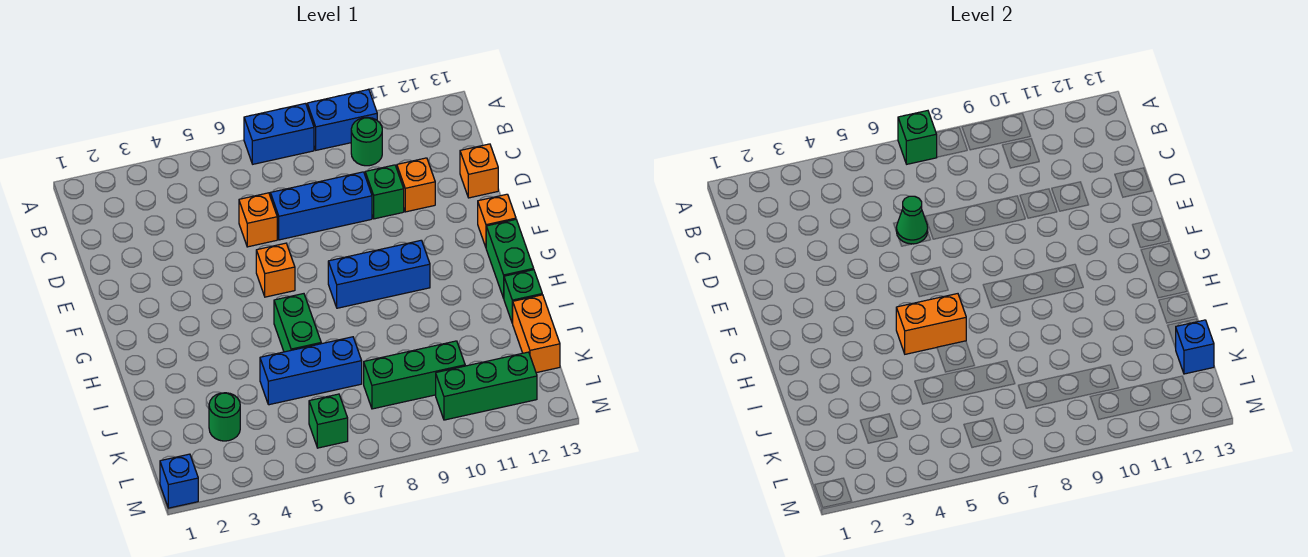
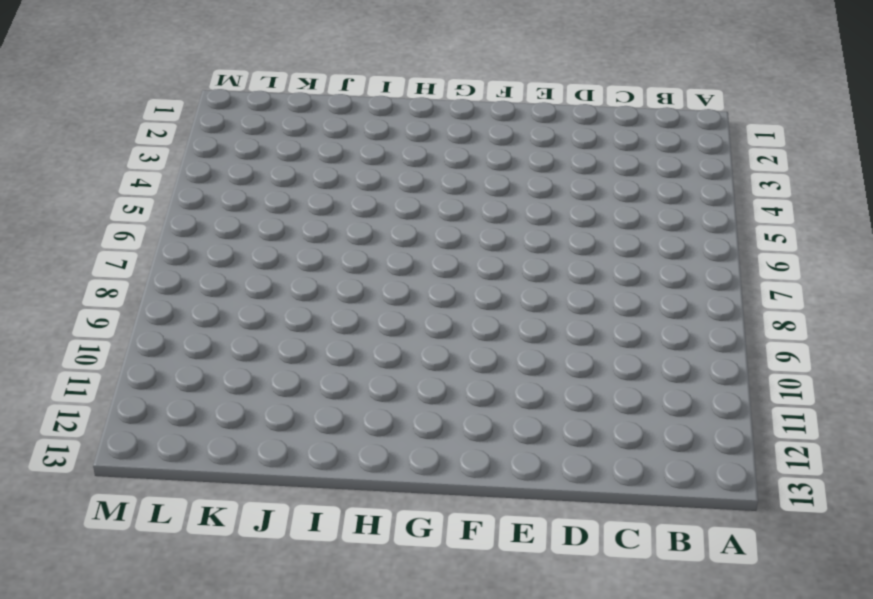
none -> blue brick A7:A8 level 1
none -> blue brick A9:A10 level 1
none -> green round brick B10 level 1

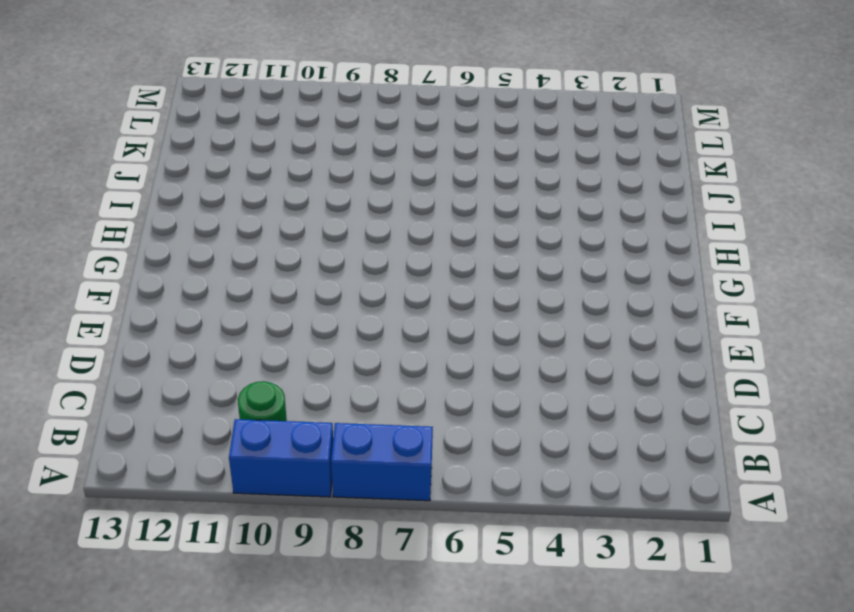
none -> orange brick D6 level 1
none -> blue brick D7:D9 level 1
none -> green brick D10 level 1

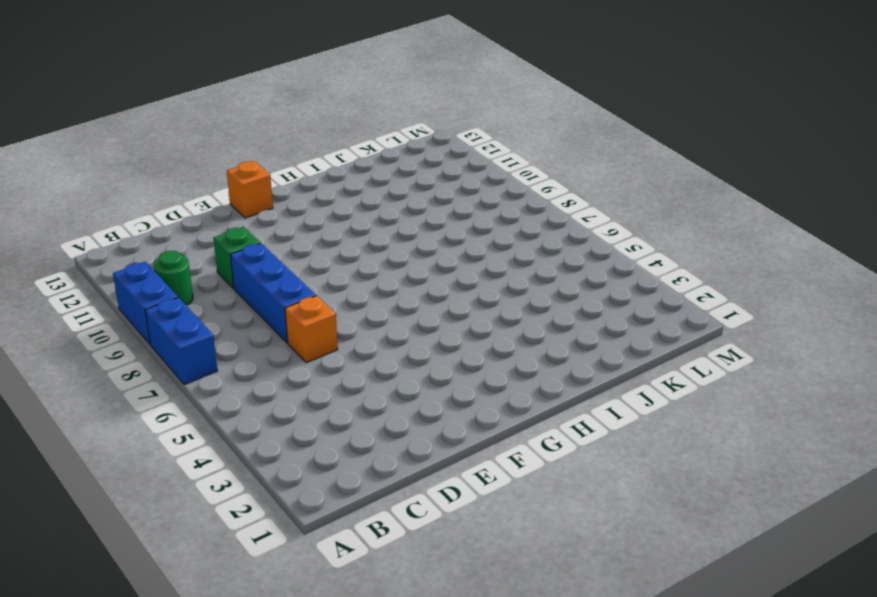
none -> orange brick D11 level 1
none -> orange brick D13 level 1
none -> orange brick F6 level 1

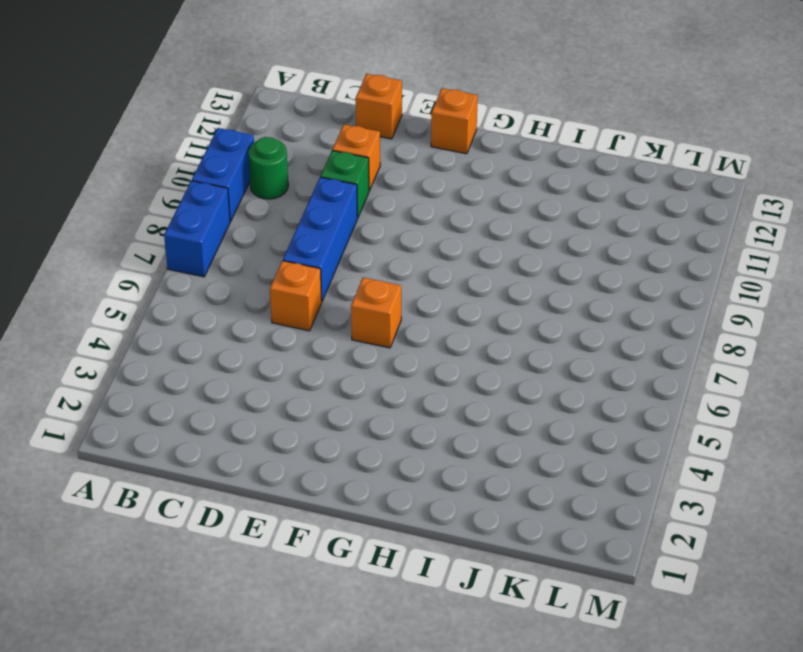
none -> blue brick G8:G10 level 1
none -> green brick G13:H13 level 1
none -> green brick H6:I6 level 1

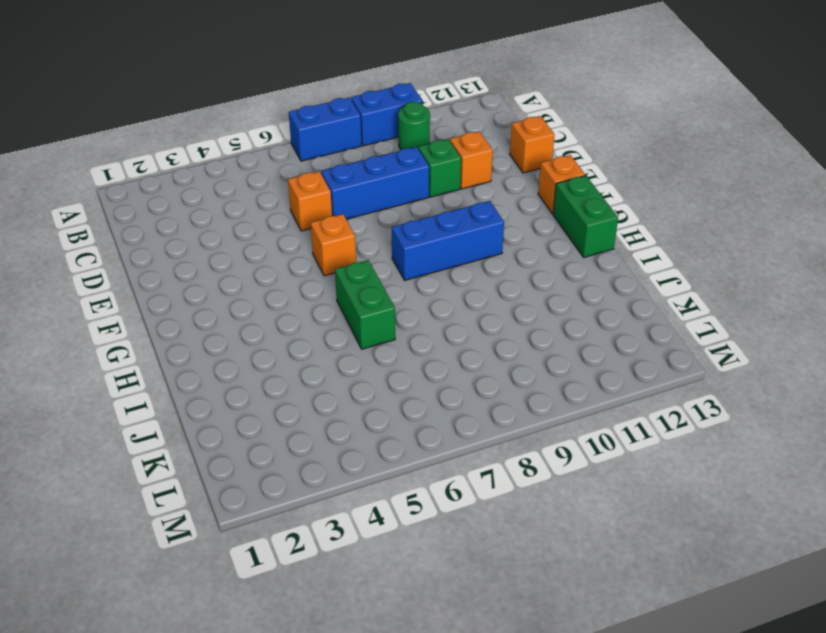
none -> green brick I13 level 1
none -> blue brick J5:J7 level 1
none -> orange brick J13:K13 level 1

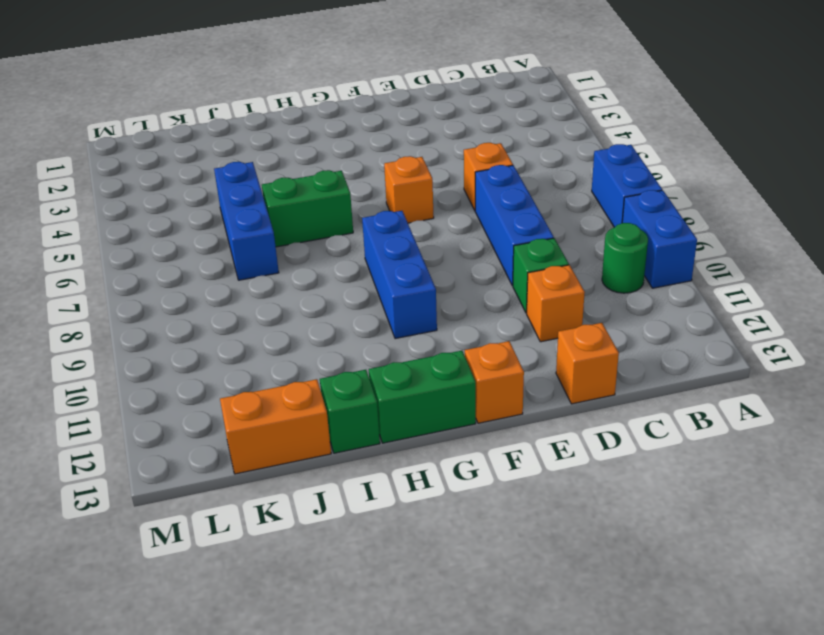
none -> green round brick K3 level 1
none -> green brick K8:K10 level 1
none -> green brick L6 level 1

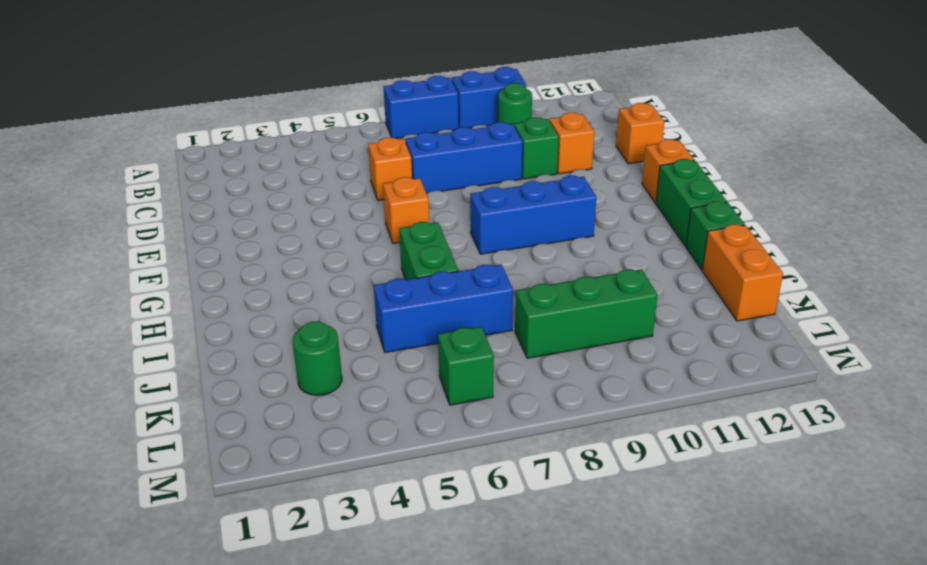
none -> green brick L10:L12 level 1
none -> blue brick M1 level 1
none -> green brick A7 level 2

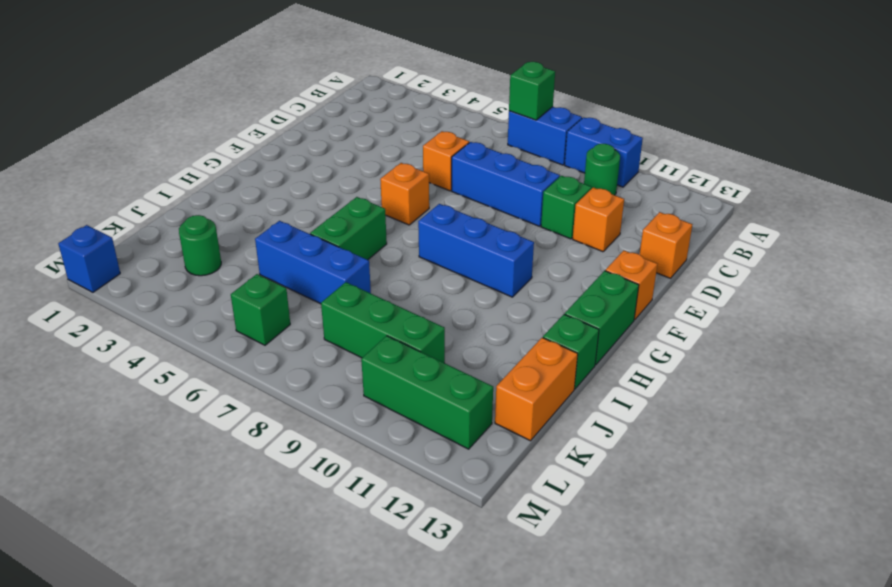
none -> green cone D6 level 2
none -> orange brick H5:H6 level 2
none -> blue brick K13 level 2

